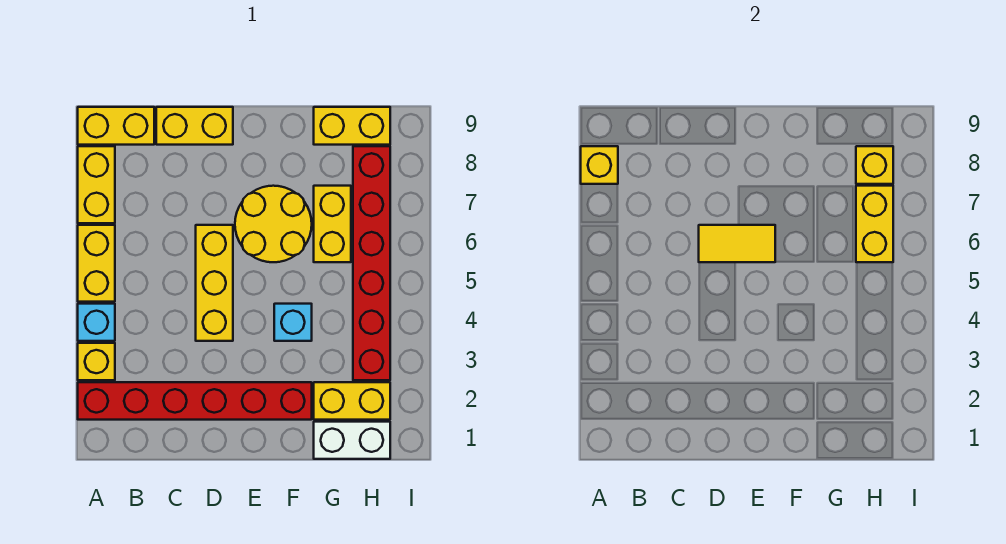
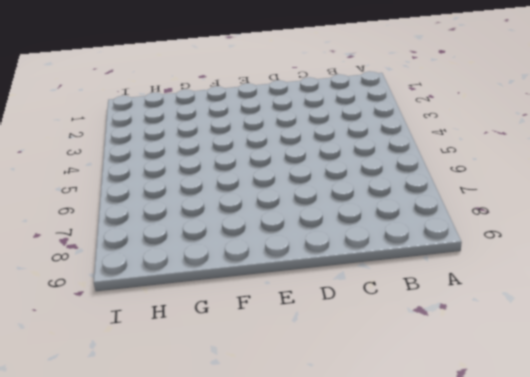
none -> red brick A2:F2 level 1
none -> yellow brick A3 level 1
none -> cyan brick A4 level 1

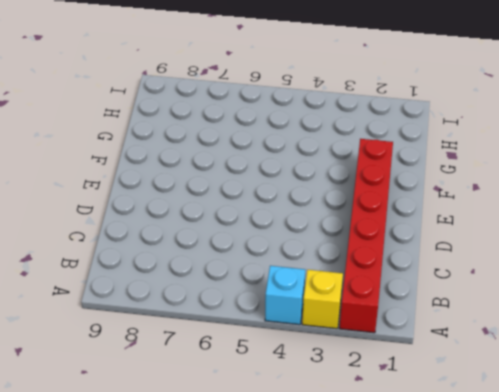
none -> yellow brick A5:A6 level 1
none -> yellow brick A7:A8 level 1
none -> yellow brick A9:B9 level 1

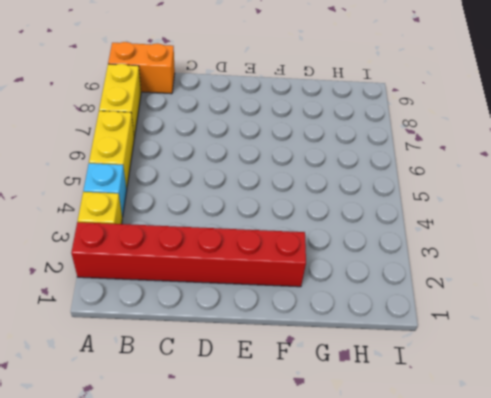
orange brick A9:B9 level 1 -> yellow brick A9:B9 level 1
none -> yellow brick C9:D9 level 1
none -> yellow brick D4:D6 level 1
none -> yellow round brick E6:F7 level 1

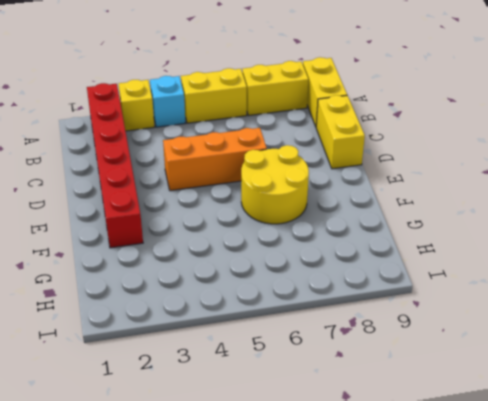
orange brick D4:D6 level 1 -> yellow brick D4:D6 level 1
none -> cyan brick F4 level 1
none -> white brick G1:H1 level 1
none -> yellow brick G2:H2 level 1

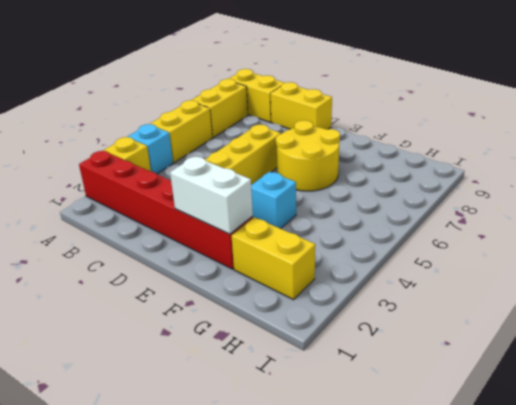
white brick E2:F2 level 2 -> white brick G1:H1 level 1
none -> yellow brick G6:G7 level 1
none -> yellow brick G9:H9 level 1
none -> red brick H3:H8 level 1

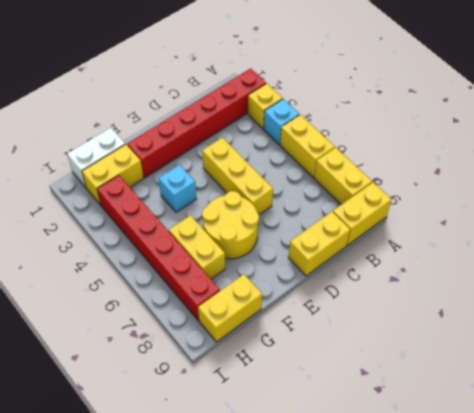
none -> yellow brick A8 level 2
none -> yellow tile D6:E6 level 2
none -> yellow brick H6:H7 level 2

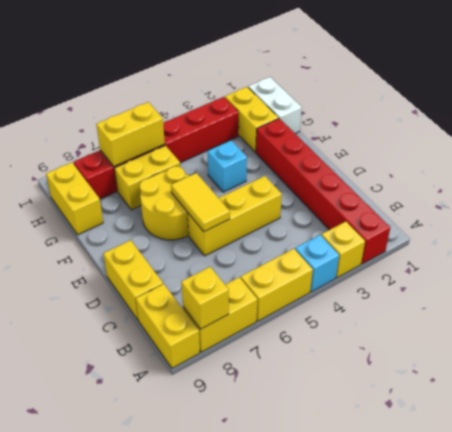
none -> yellow brick H8 level 2

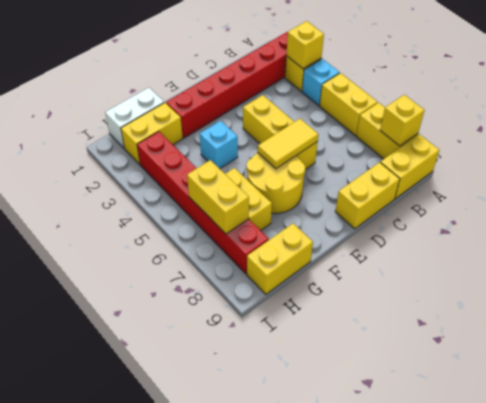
yellow brick A3 level 2 -> yellow brick H8 level 2

